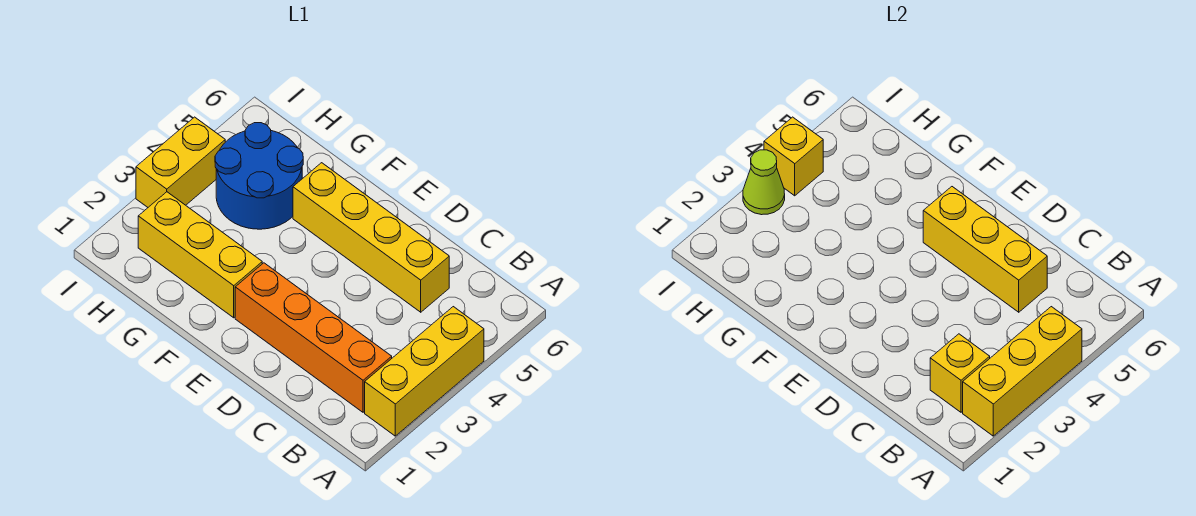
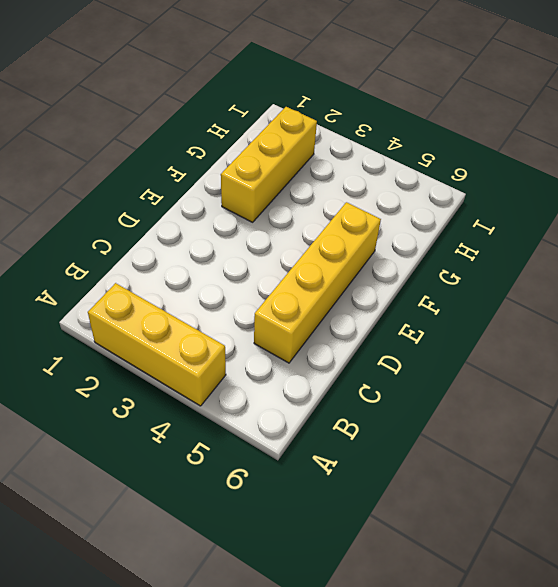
none -> orange brick B2:E2 level 1
none -> blue round brick G4:H5 level 1

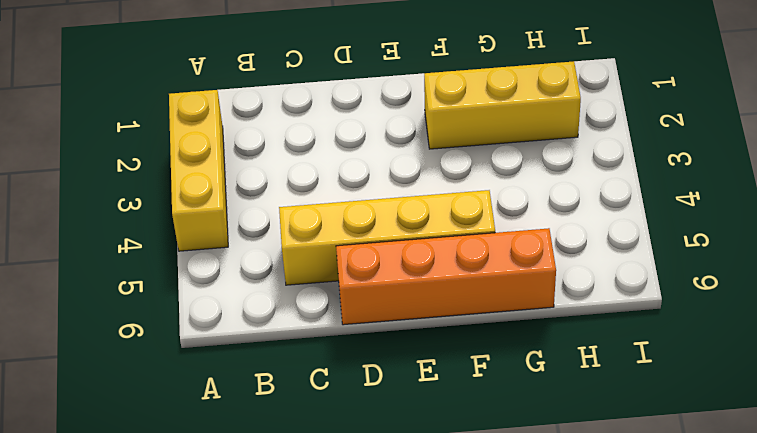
orange brick D6:G6 level 1 -> orange brick B2:E2 level 1
none -> blue round brick G4:H5 level 1
none -> yellow brick I3:I4 level 1

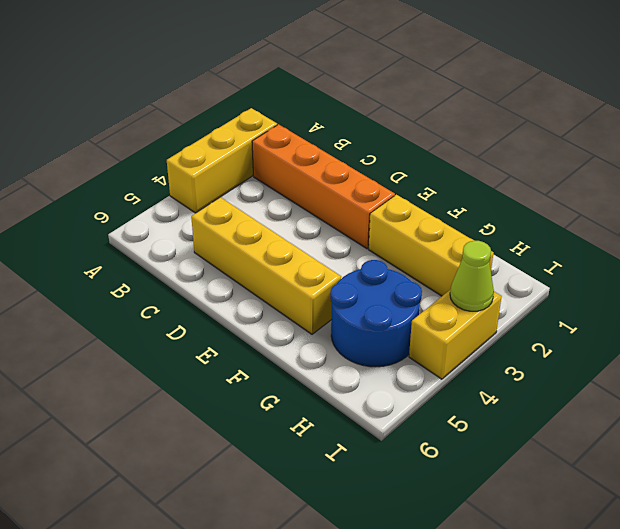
none -> yellow brick A2:A4 level 2
none -> yellow brick B2 level 2

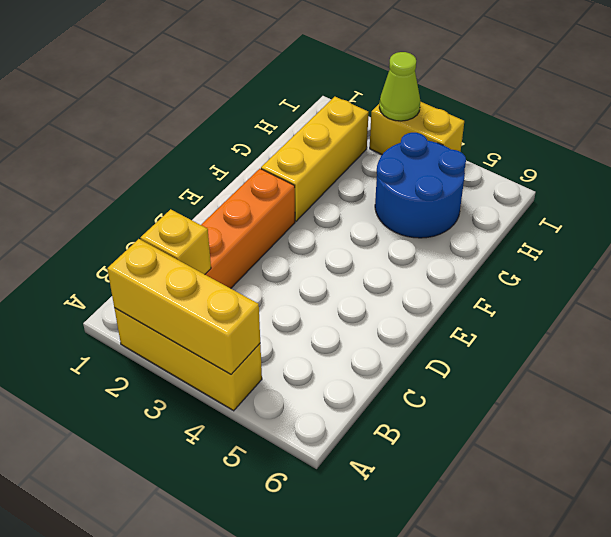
none -> yellow brick C5:F5 level 1
none -> yellow brick C5:E5 level 2

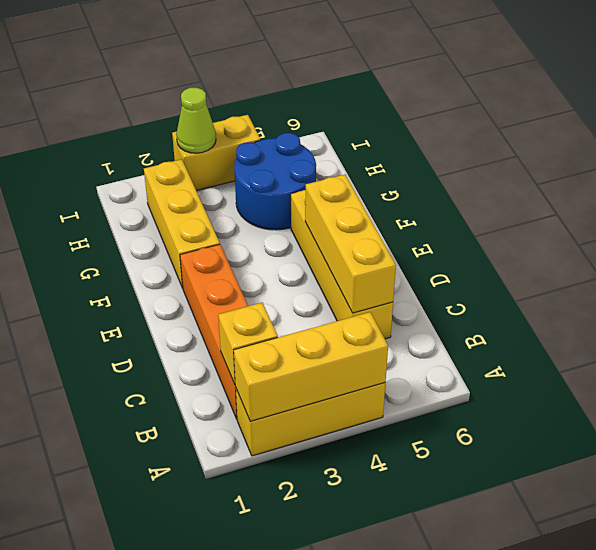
none -> yellow brick I4 level 2

